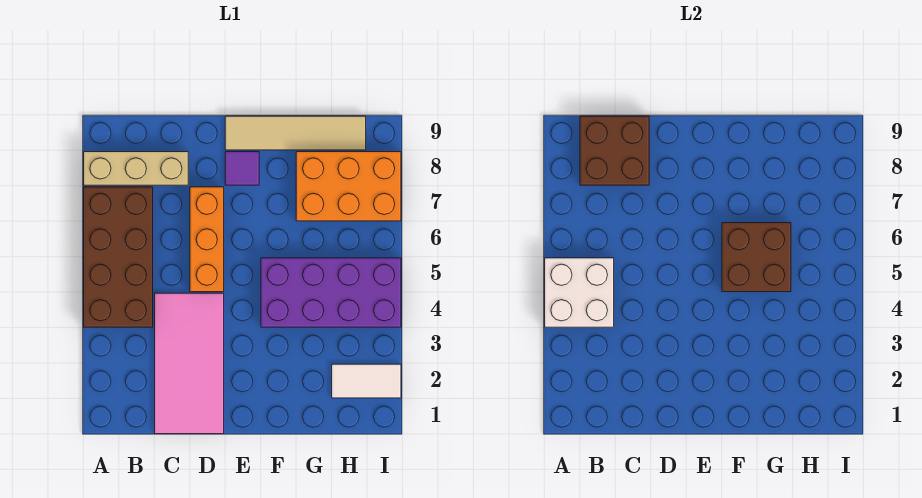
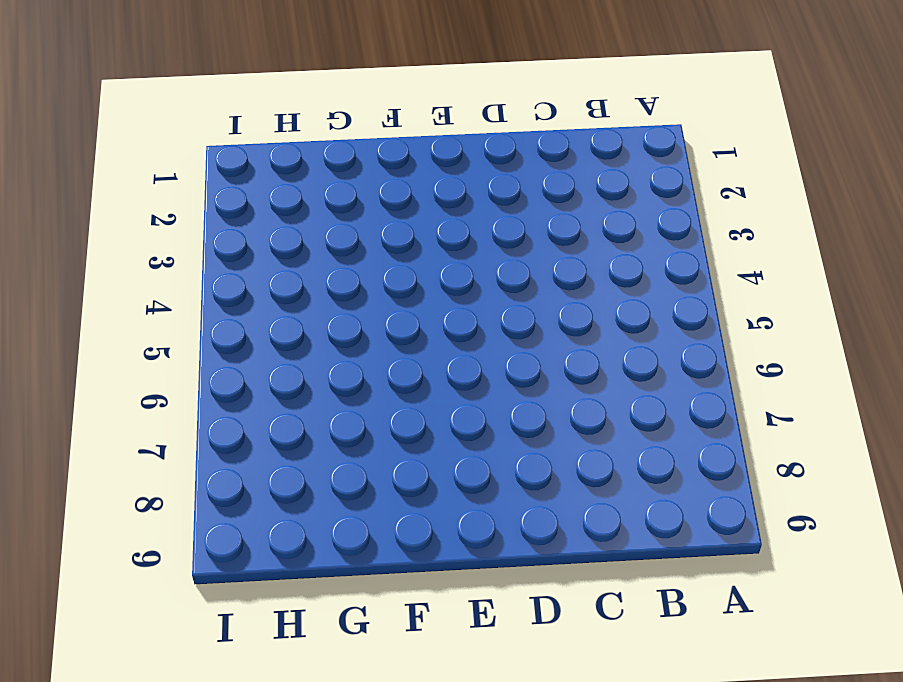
none -> brown brick A4:B7 level 1
none -> tan brick A8:C8 level 1
none -> pink tile C1:D4 level 1

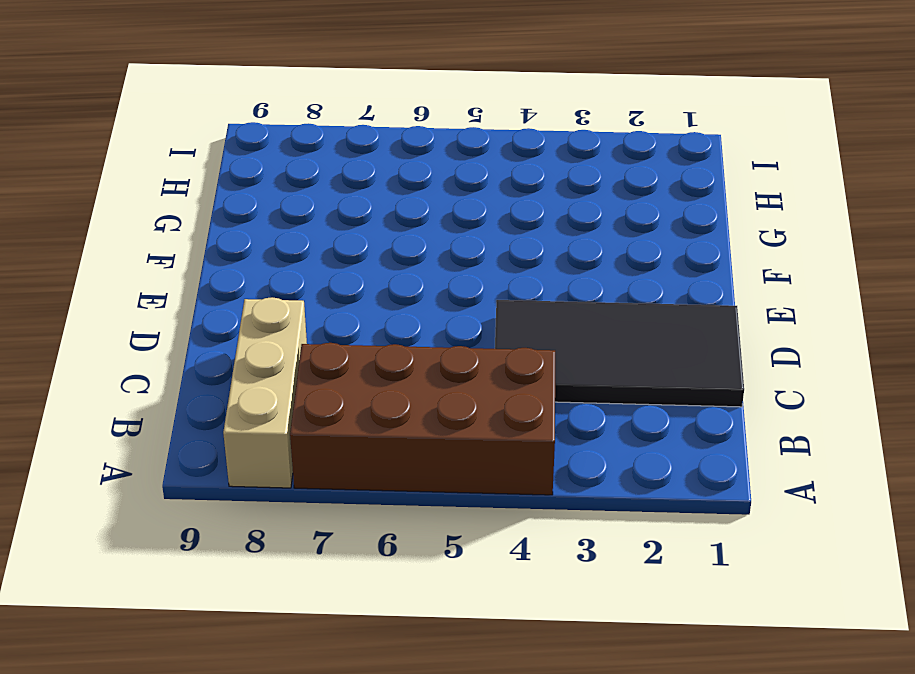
black tile C1:D4 level 1 -> pink tile C1:D4 level 1
none -> orange brick D5:D7 level 1
none -> purple tile E8 level 1
none -> tan tile E9:H9 level 1

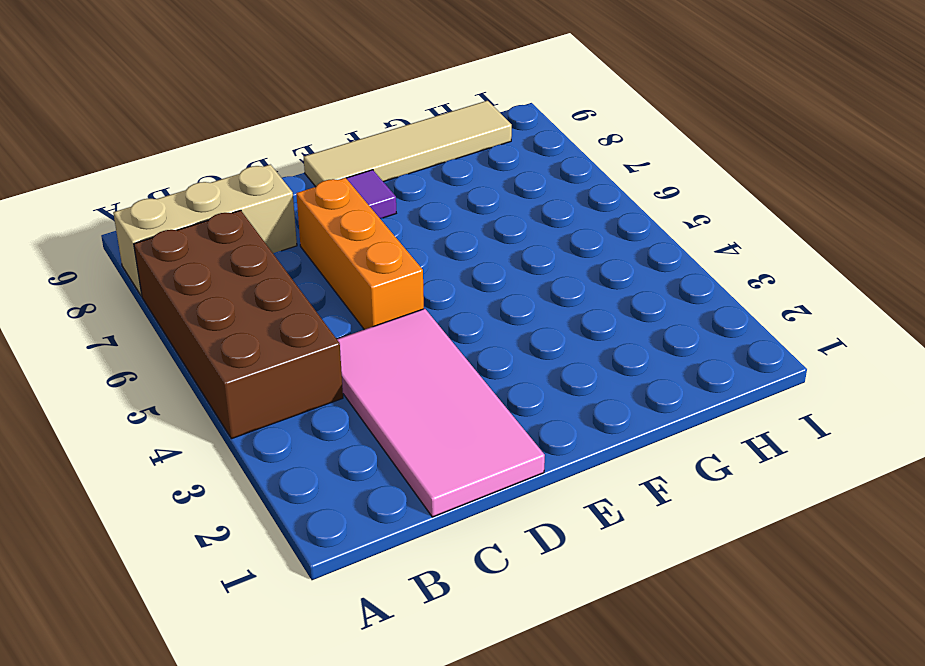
none -> purple brick F4:I5 level 1
none -> orange brick G7:I8 level 1
none -> white tile H2:I2 level 1

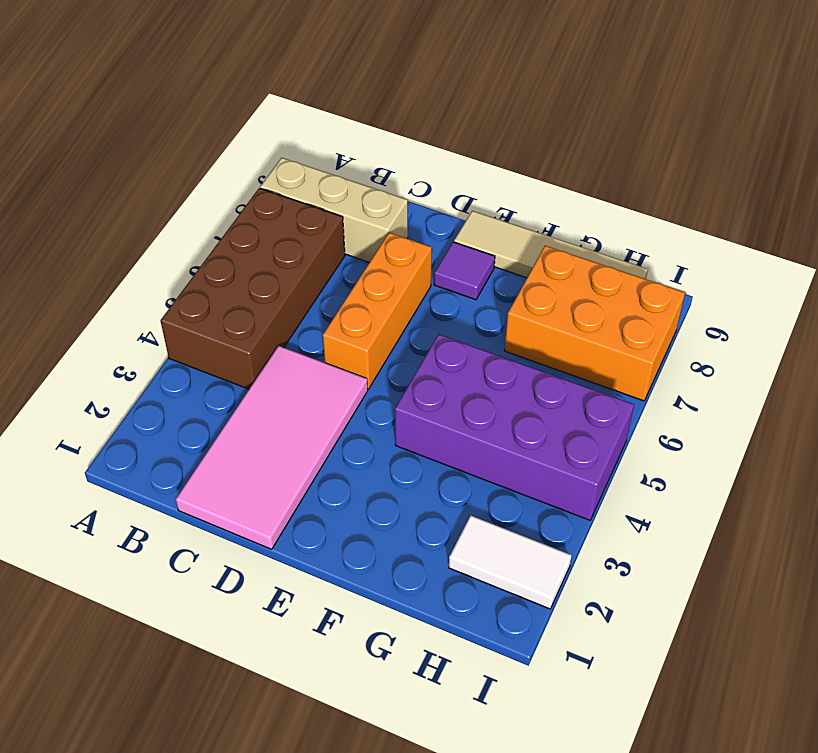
none -> white brick A4:B5 level 2
none -> brown brick B8:C9 level 2
none -> brown brick F5:G6 level 2

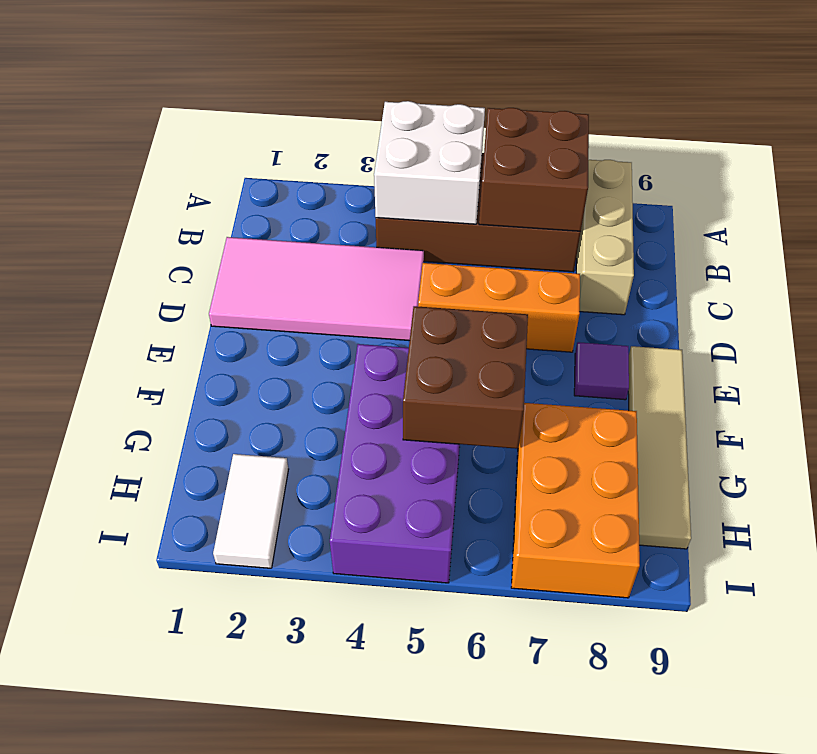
brown brick A6:B7 level 2 -> brown brick B8:C9 level 2

